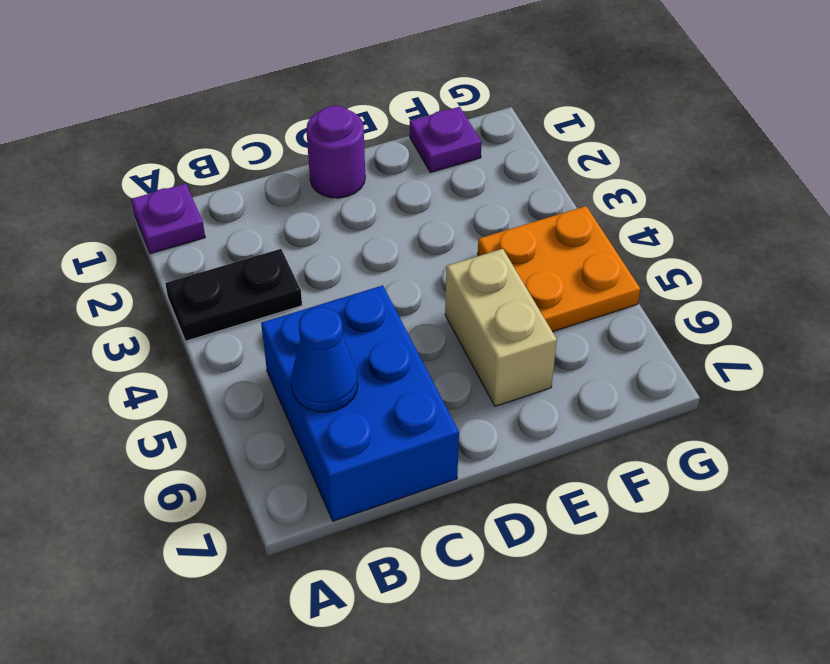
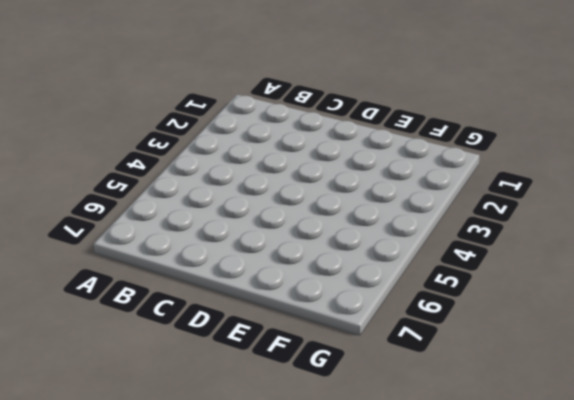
none -> purple plate A1 level 1
none -> black plate A3:B3 level 1

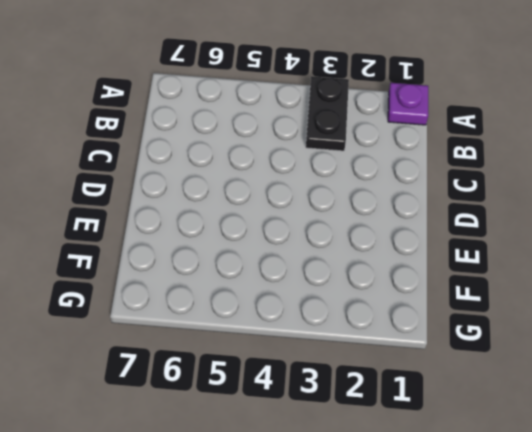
none -> blue brick B5:C7 level 1
none -> purple round brick D1 level 1

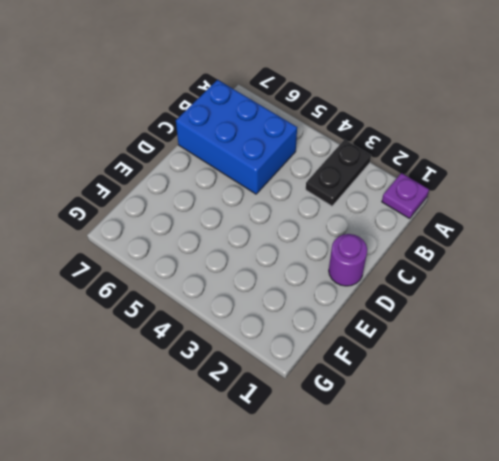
none -> tan brick E5:E6 level 1
none -> purple plate F1 level 1

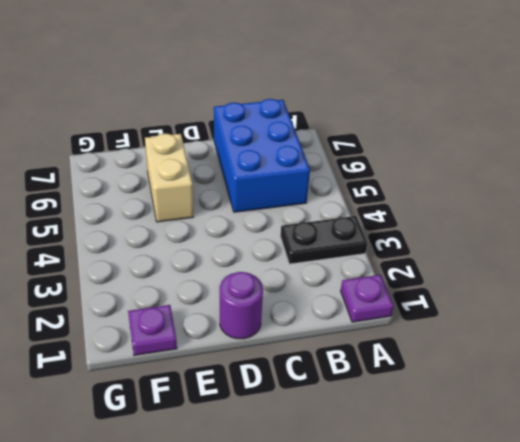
none -> orange plate F4:G5 level 1
none -> blue cone B6 level 2

